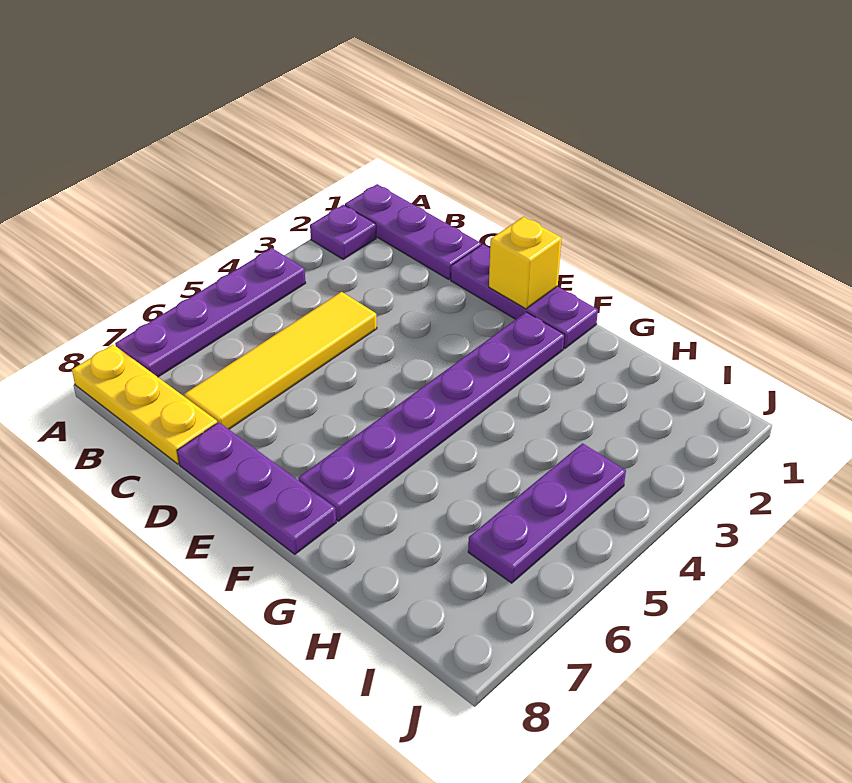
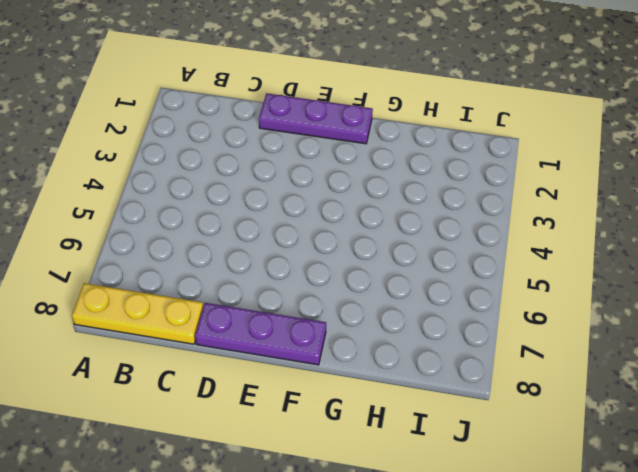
none -> purple plate A1:C1 level 1
none -> purple plate A2 level 1

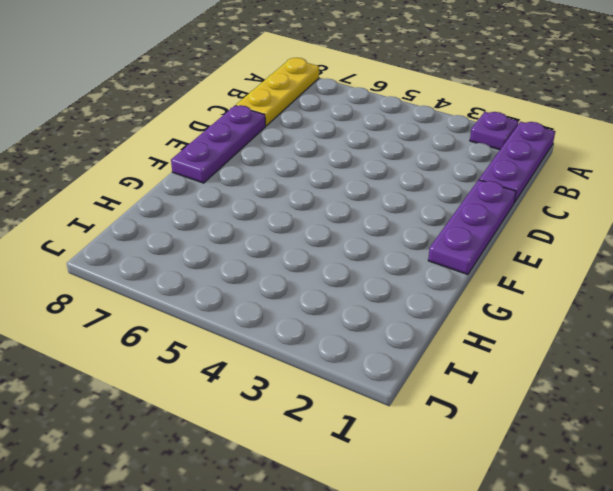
none -> purple plate A4:A7 level 1
none -> yellow tile C4:C7 level 1

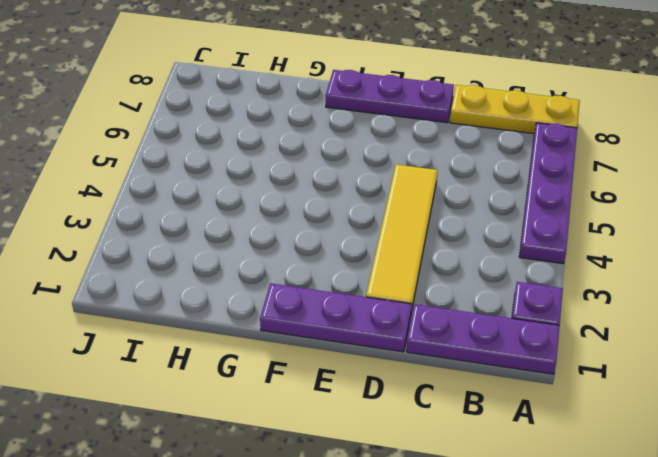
yellow tile D2:D5 level 1 -> yellow tile C4:C7 level 1
none -> purple plate F2:F7 level 1
none -> purple plate I4:I6 level 1

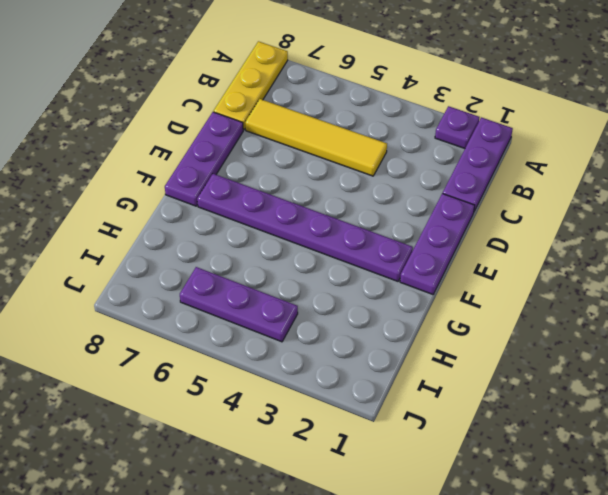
none -> purple plate A4:A7 level 1
none -> yellow brick E1 level 2

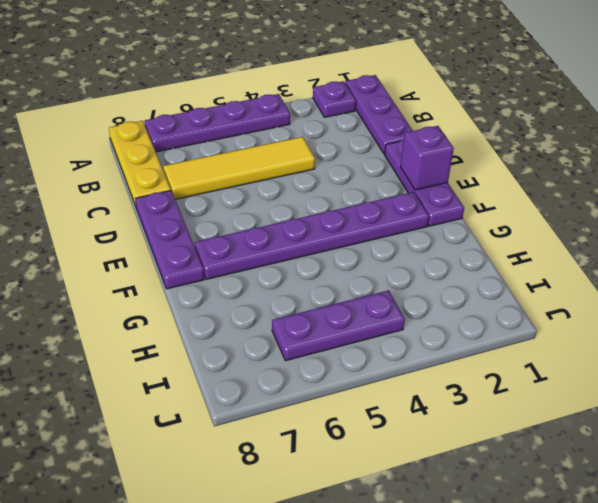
purple brick E1 level 2 -> yellow brick E1 level 2

